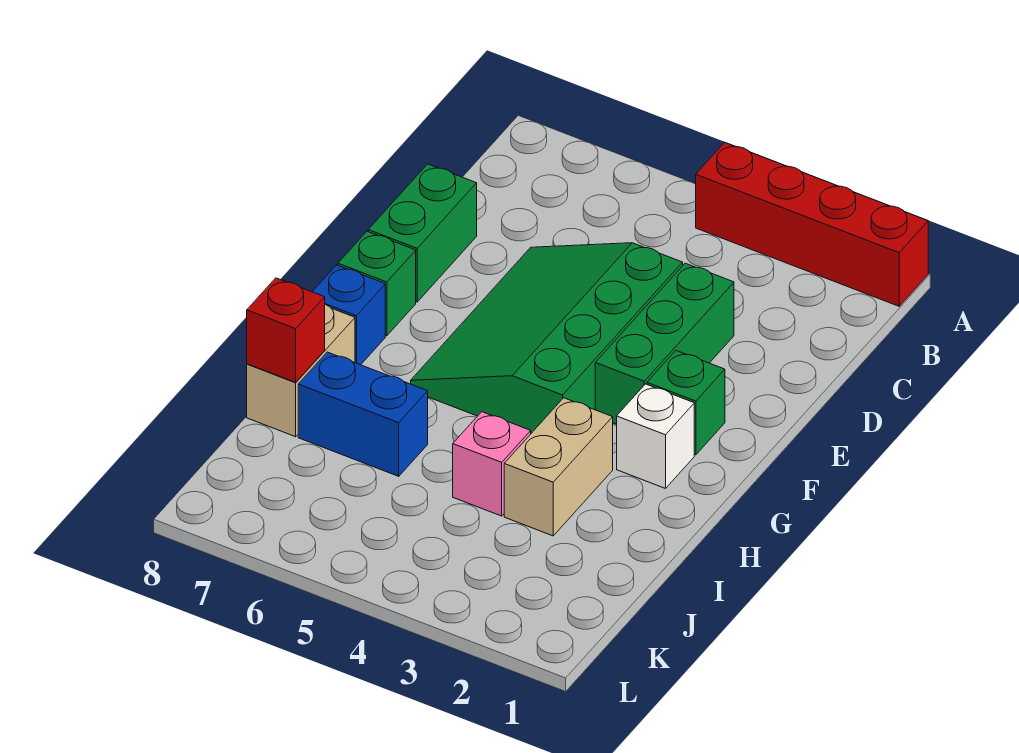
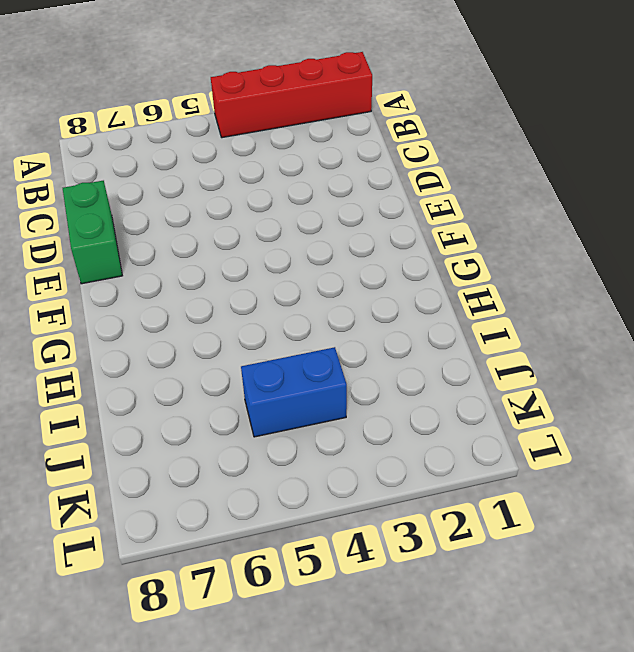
blue brick J4:J5 level 1 -> blue brick I6:I7 level 1
none -> green brick D3:F3 level 1
none -> green slope D4:G6 level 1 top 4
none -> green brick F2 level 1

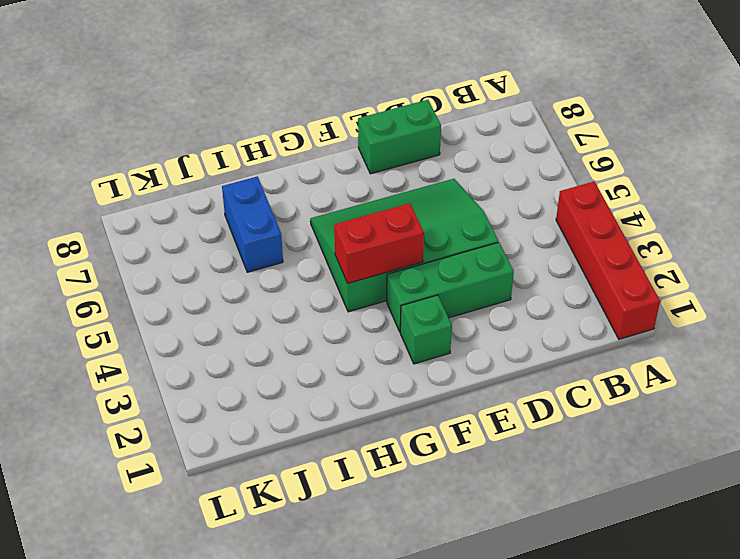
red brick F4:G4 level 2 -> none
none -> green brick F8 level 1
none -> white brick G2 level 1
none -> blue brick G8 level 1

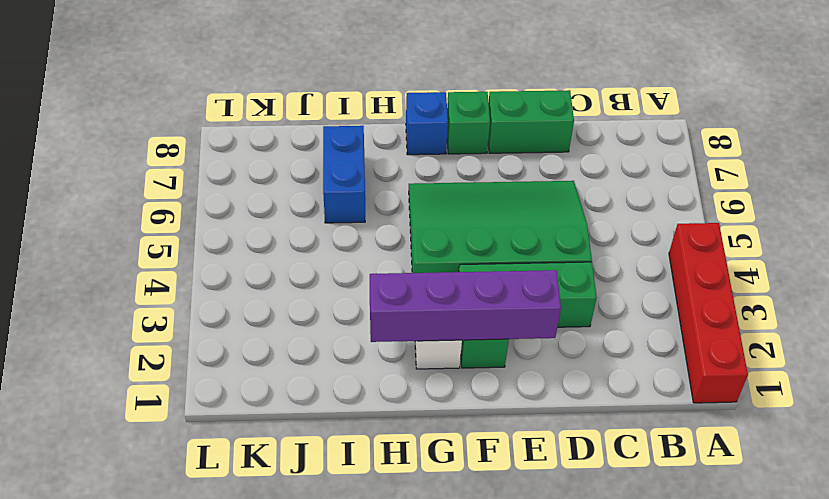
purple brick E2:H2 level 2 -> none
none -> tan brick H3:I3 level 1
none -> tan brick H8:I8 level 1
none -> pink brick I4 level 1

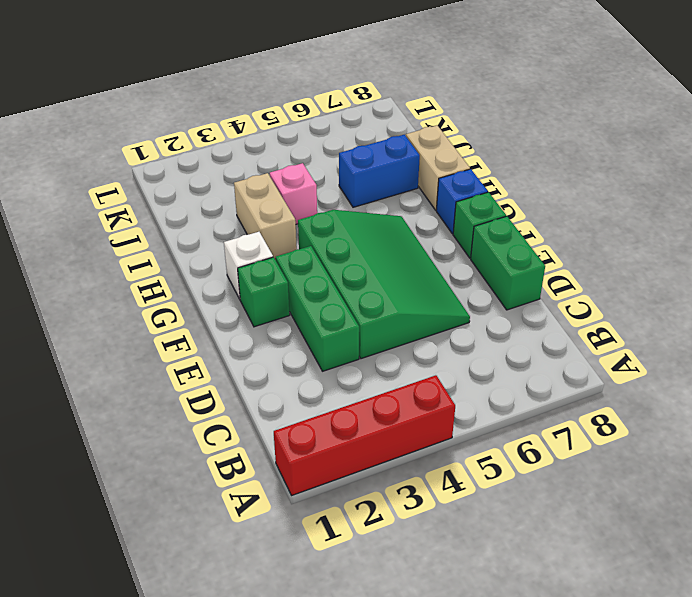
none -> red brick I8 level 2

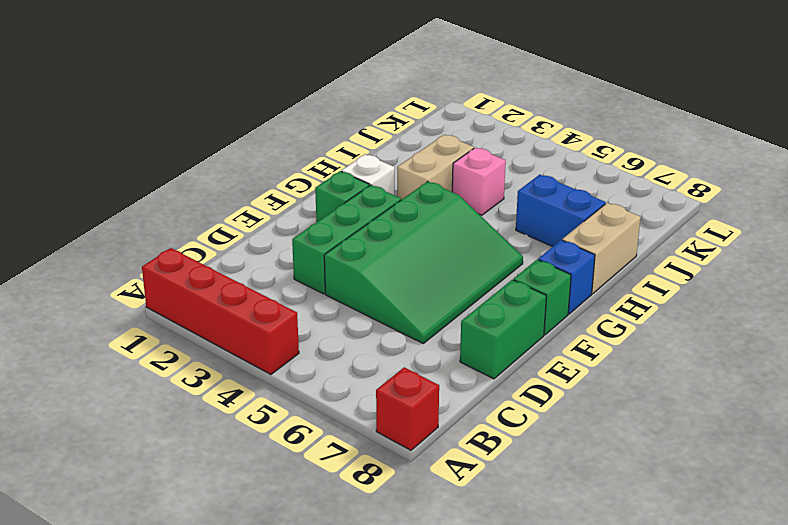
red brick A8 level 1 -> red brick I8 level 2

